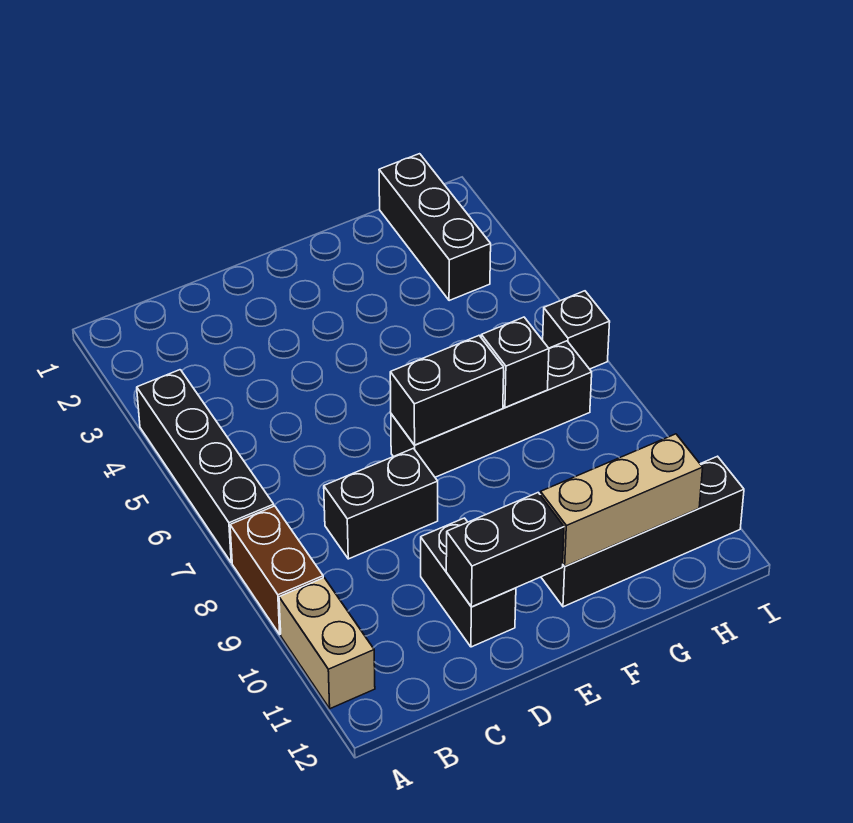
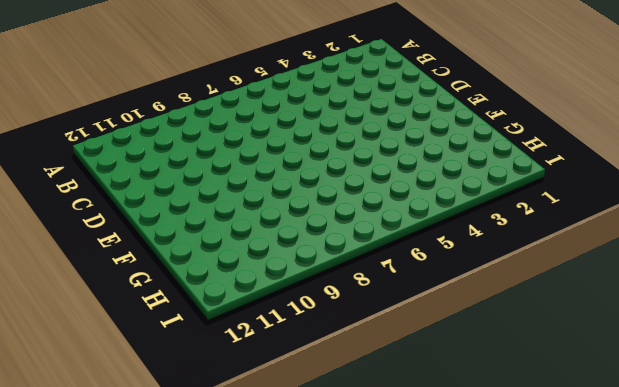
none -> black brick A4:A7 level 1
none -> brown brick A8:A9 level 1
none -> tan brick A10:A11 level 1

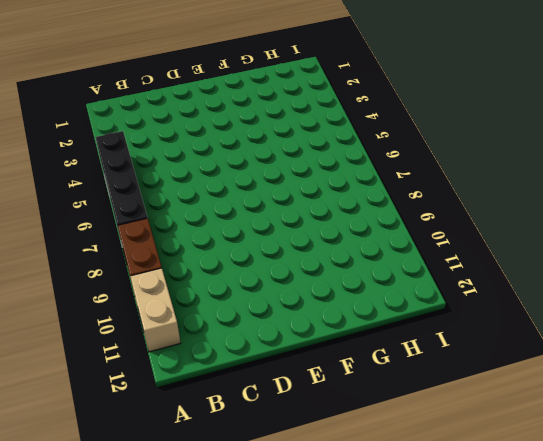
none -> black brick C8:D8 level 1
none -> black brick D10:D11 level 1
none -> black brick E7:H7 level 1

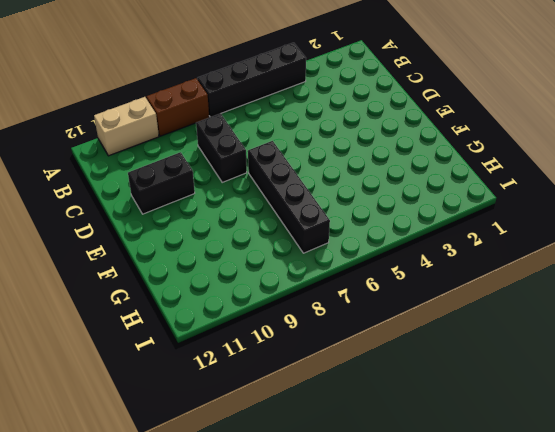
none -> black brick F11:I11 level 1
none -> black brick H1:H3 level 1
none -> black brick I6 level 1

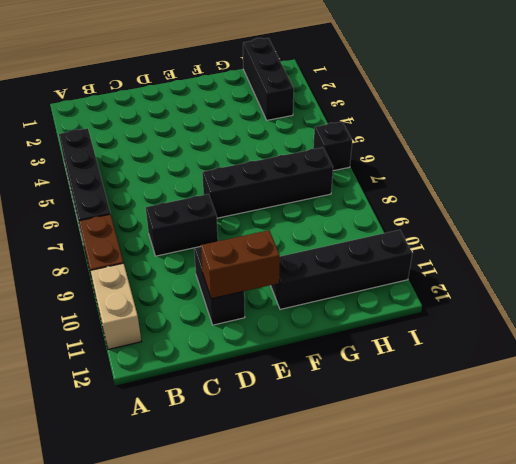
brown brick D11:E11 level 2 -> black brick D11:E11 level 2
none -> black brick E7:F7 level 2
none -> tan brick F11:H11 level 2
none -> black brick G7 level 2

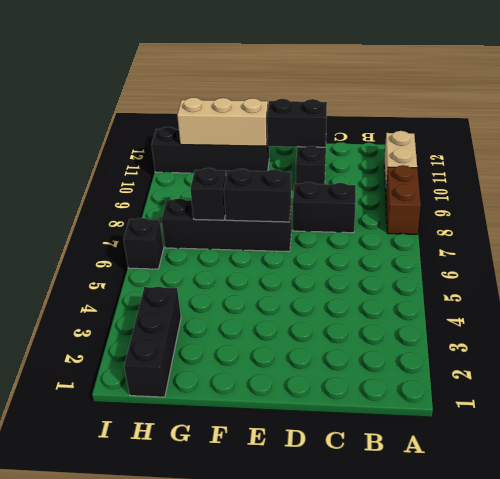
none -> black brick A4:A7 level 1

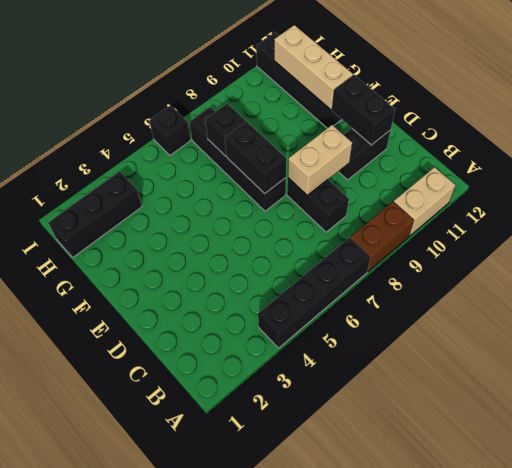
tan brick D8:D9 level 2 -> none

